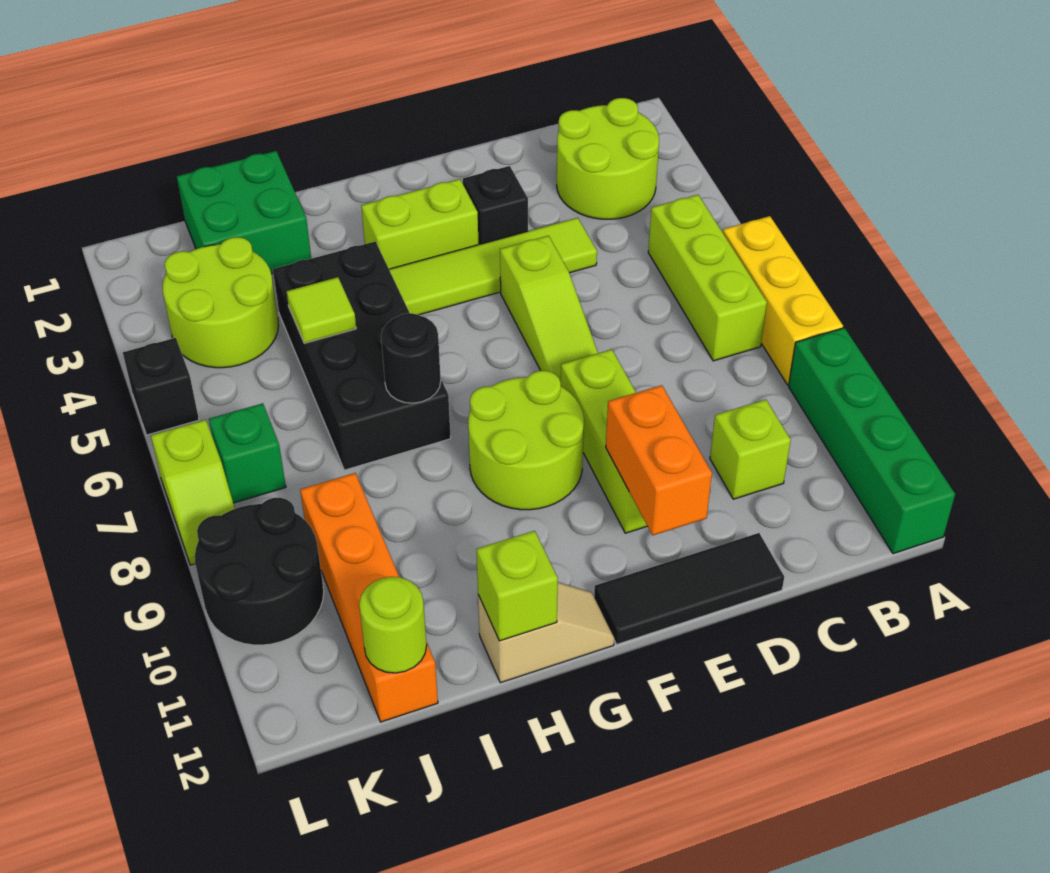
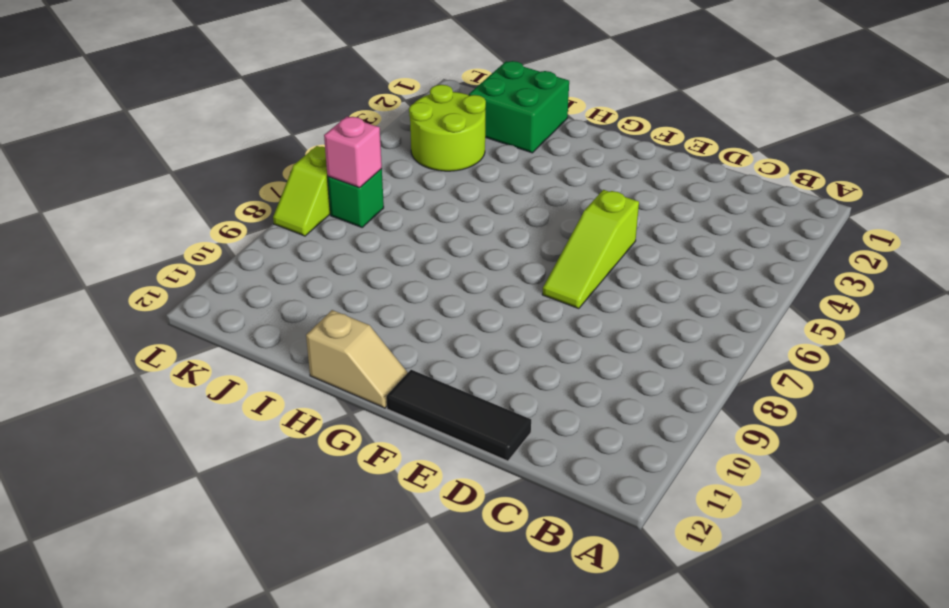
pink brick K7 level 2 -> none
none -> yellow brick A6:A8 level 1
none -> green brick A9:A12 level 1
none -> lime round brick B2:C3 level 1

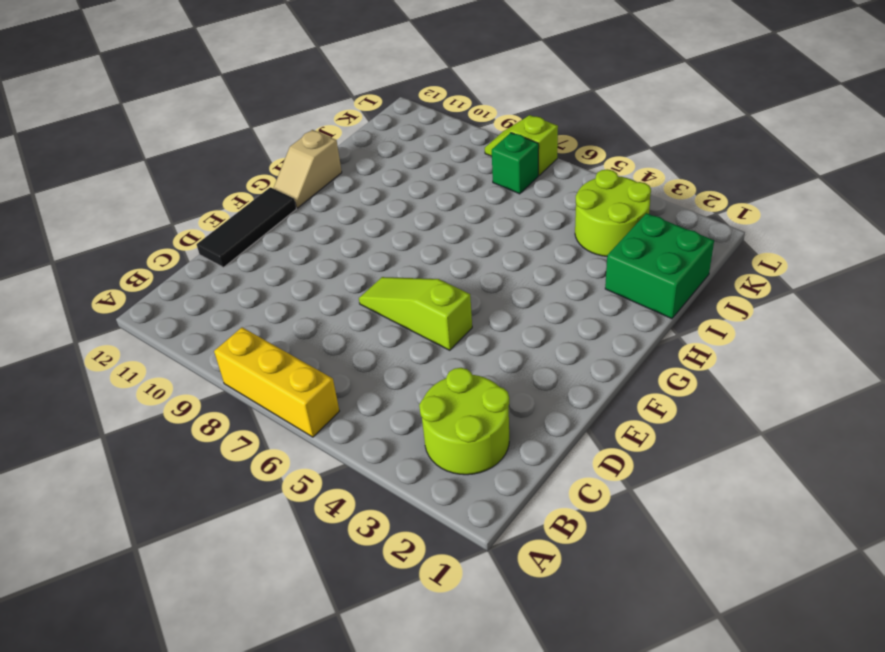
none -> green brick A9:A12 level 1
none -> lime brick B5:B7 level 1
none -> lime brick C10 level 1

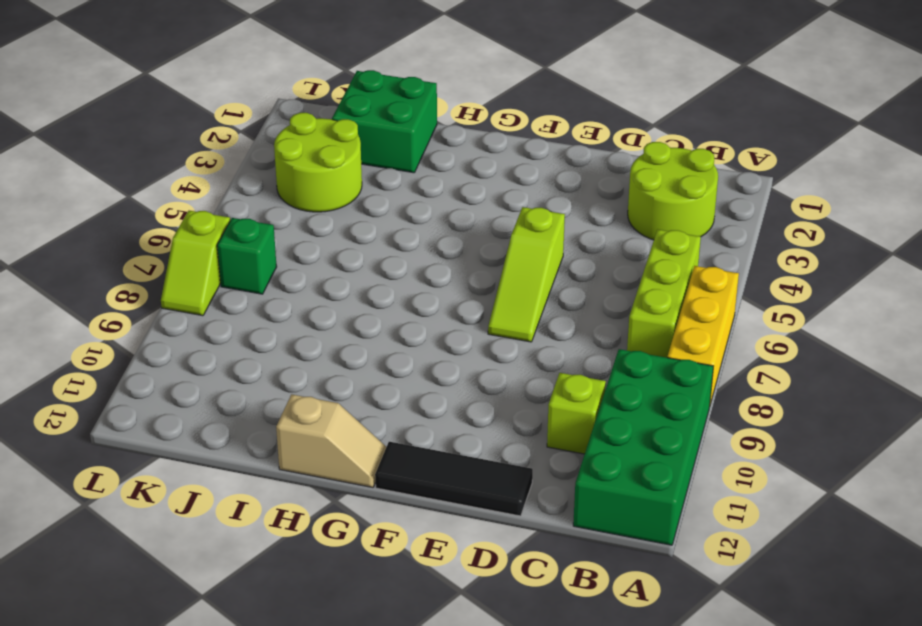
green brick A9:B12 level 1 -> green brick A9:A12 level 1
none -> lime tile D4:G4 level 1
none -> black brick E3 level 1
none -> lime brick E8:E10 level 1

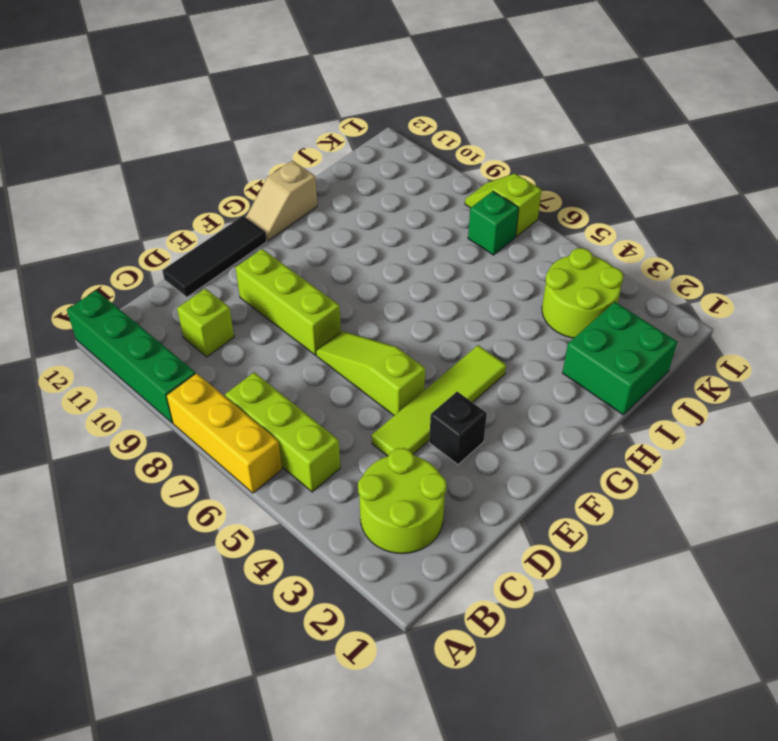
none -> lime brick F3:G3 level 1
none -> lime round brick F8:G9 level 1
none -> black brick H4:I7 level 1

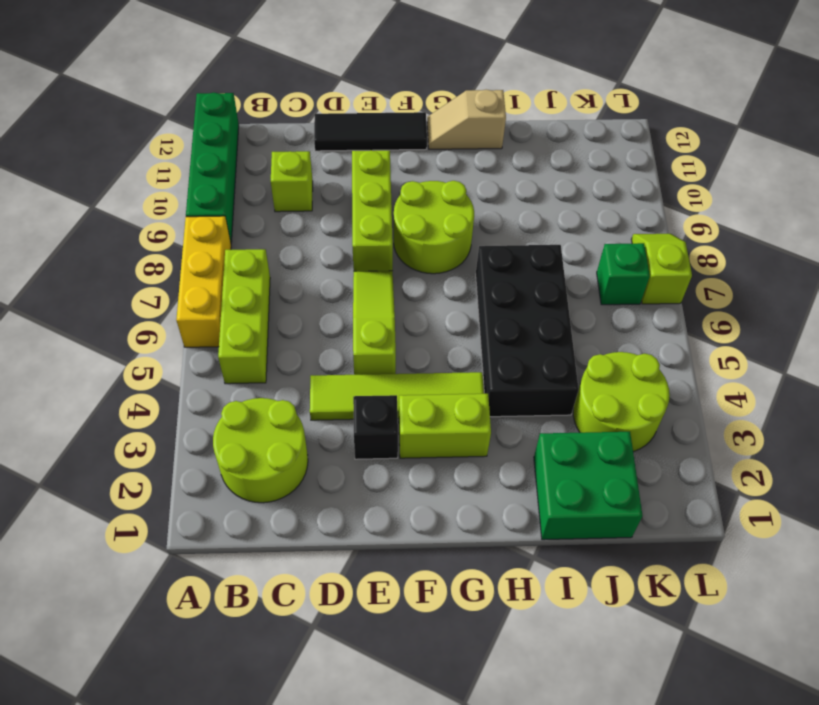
none -> orange brick J9:J12 level 1
none -> black round brick K9:L10 level 1
none -> black brick L5 level 1

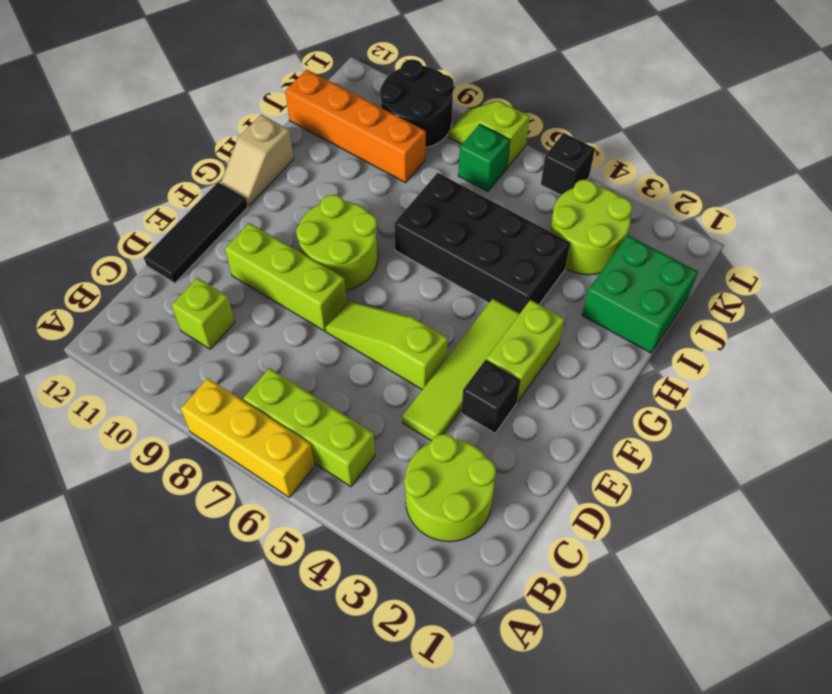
none -> green brick A9:A12 level 1
none -> orange brick E10:E11 level 2
none -> black round brick H7 level 2

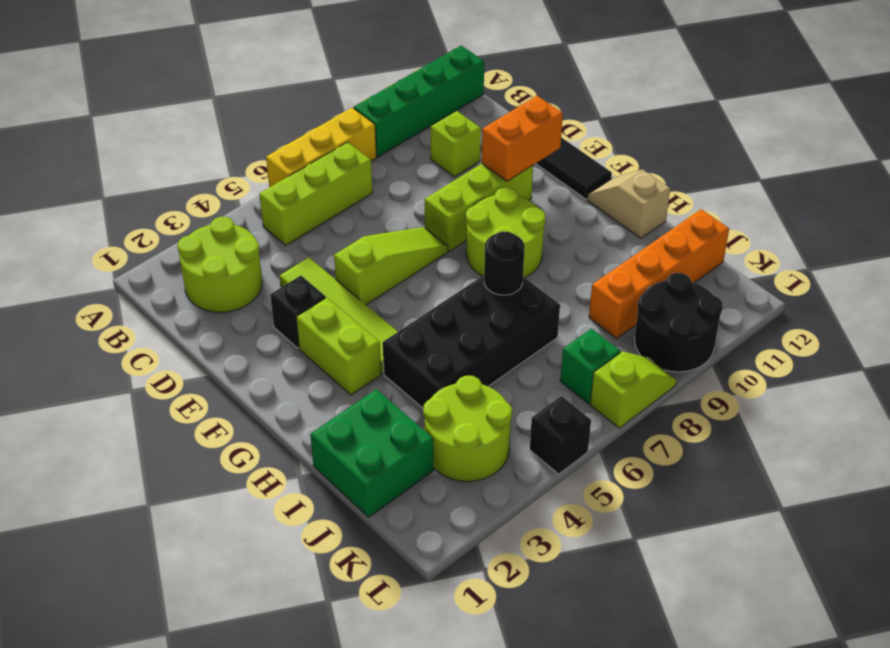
none -> lime brick H12 level 2
none -> lime tile I5 level 2
none -> lime round brick J12 level 2

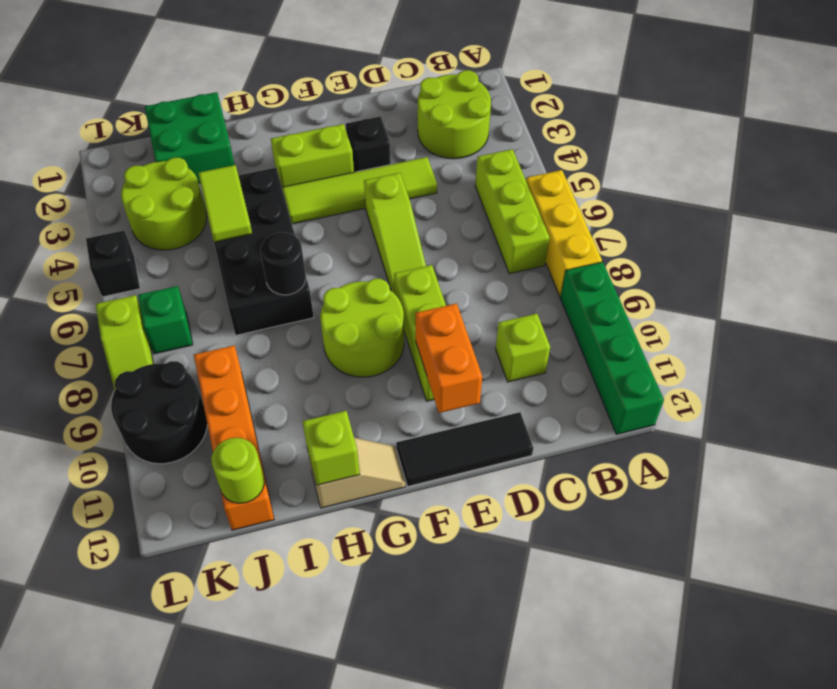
lime tile I4:I5 level 2 -> lime tile I5 level 2

